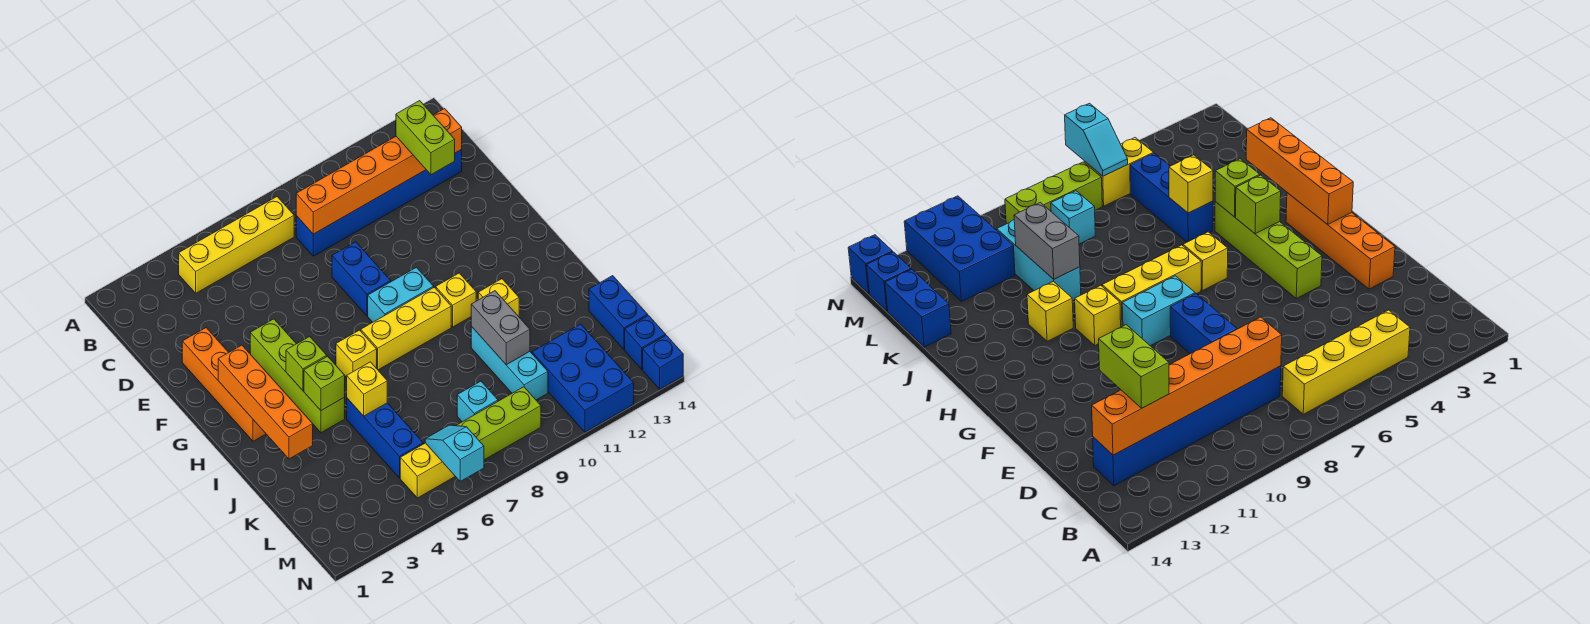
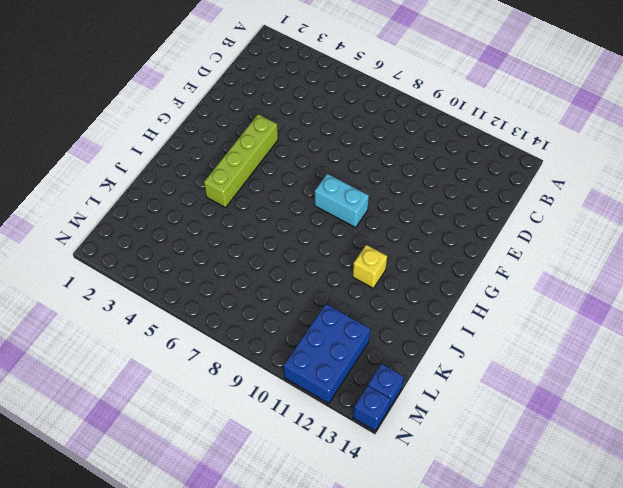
none -> yellow brick B4:B7 level 1
none -> blue brick C8:C13 level 1
none -> orange brick E2:H2 level 1

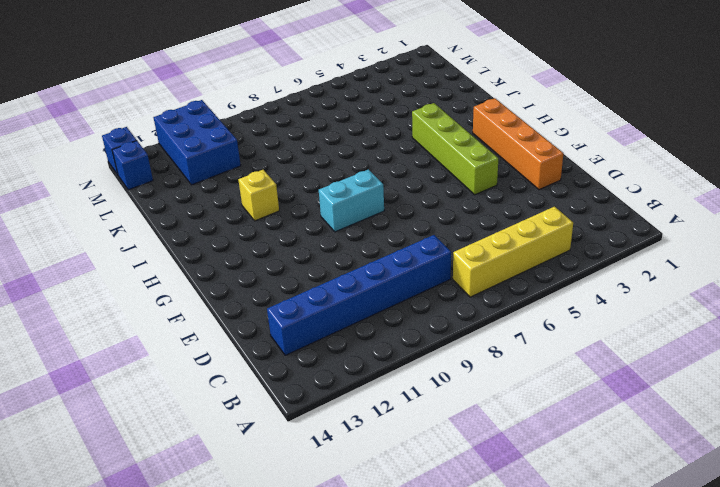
none -> blue brick E8:F8 level 1
none -> yellow brick H6 level 1
none -> yellow brick H7:H9 level 1

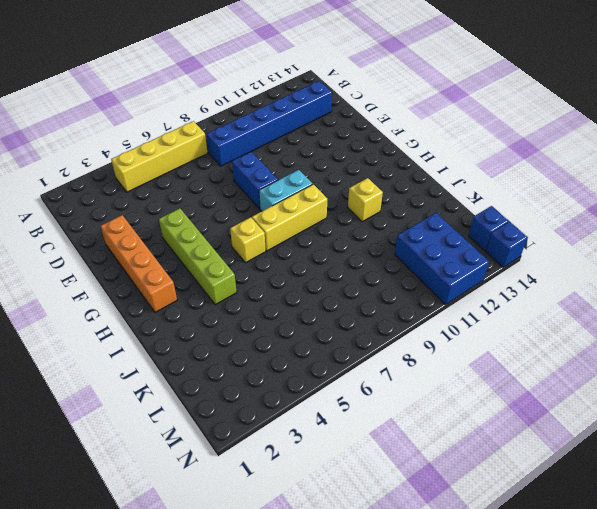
none -> yellow brick H10 level 1
none -> blue brick J5:L5 level 1
none -> cyan brick J10:L10 level 1

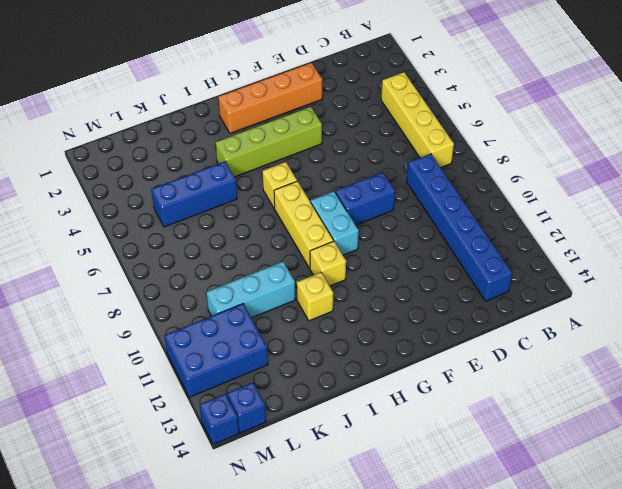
none -> blue brick K14:L14 level 1
none -> cyan brick L8 level 1
none -> yellow brick M5:M6 level 1

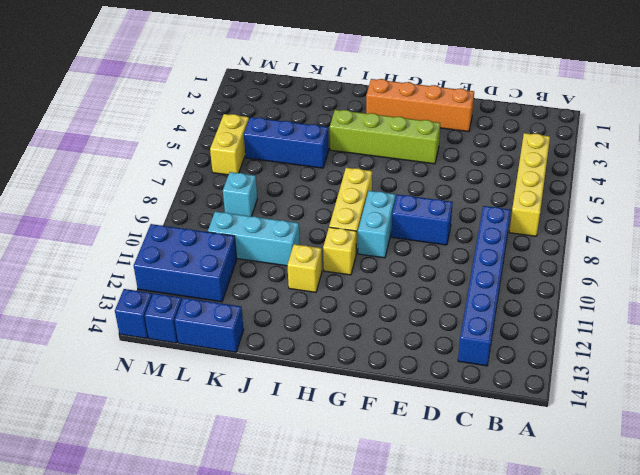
none -> yellow brick H6 level 1
none -> lime brick M7:M9 level 1
none -> orange brick C8:C13 level 2

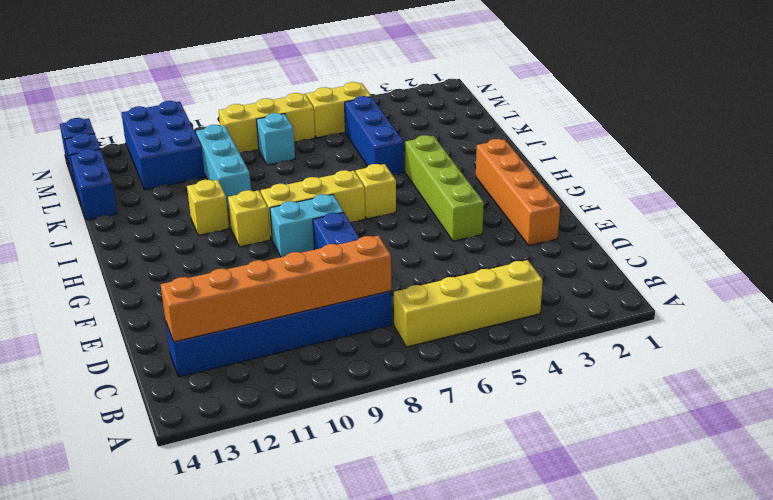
yellow brick M7:M9 level 1 -> lime brick M7:M9 level 1
none -> orange brick G2:J2 level 2
none -> lime brick H4 level 2
none -> lime brick I4 level 2

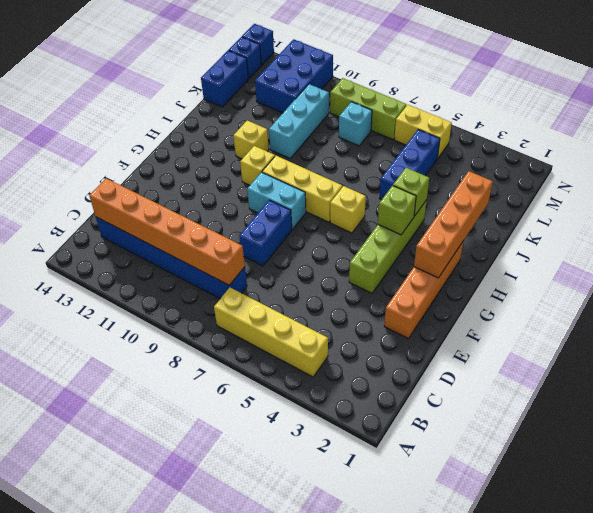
none -> yellow brick J5 level 2
none -> grey brick J10:K10 level 2
none -> cyan slope M6:N6 level 2 top N

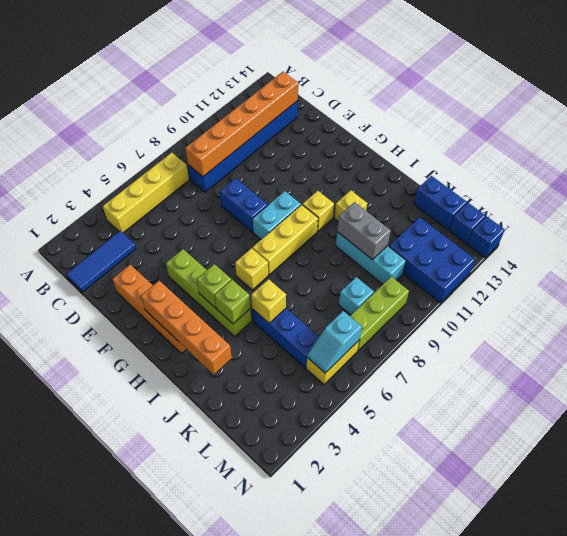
blue tile C1:C3 level 1 -> none
cyan slope M5:M6 level 2 top 6 -> cyan slope M6:N6 level 2 top N
none -> lime brick C12:D12 level 3

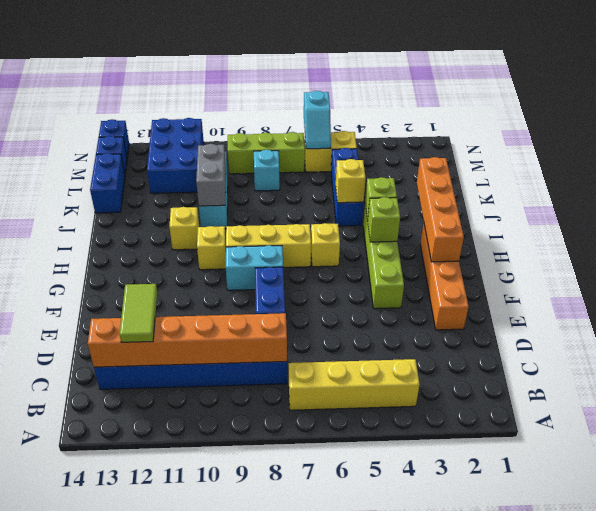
lime tile C12:D12 level 3 -> lime brick C12:D12 level 3

